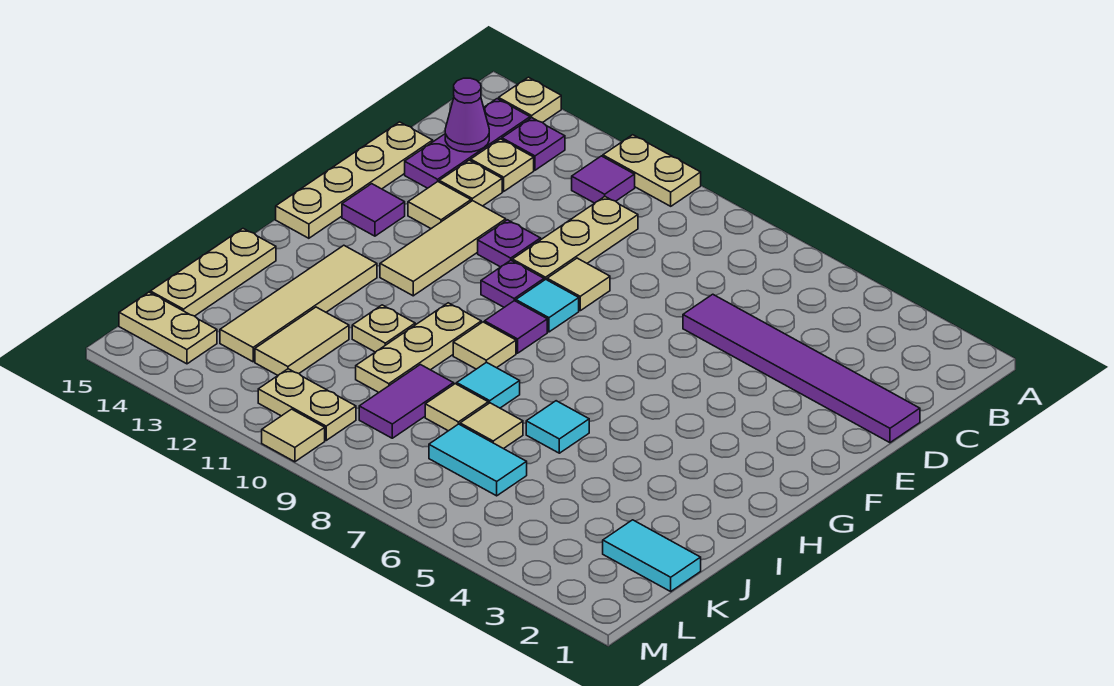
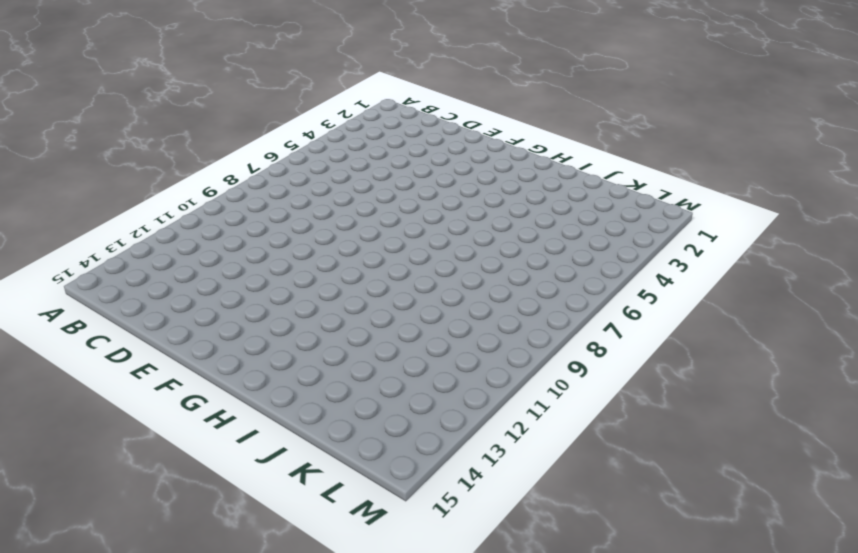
none -> tan plate A10:A11 level 1
none -> tan plate A14 level 1
none -> purple tile B11 level 1
none -> purple plate B13 level 1

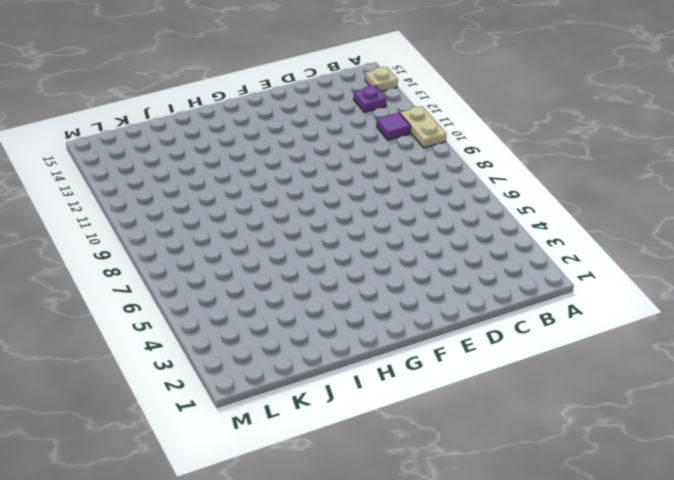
none -> purple plate B14:D14 level 1
none -> tan plate C10:E10 level 1
none -> tan plate C13 level 1
none -> purple tile D1:D6 level 1

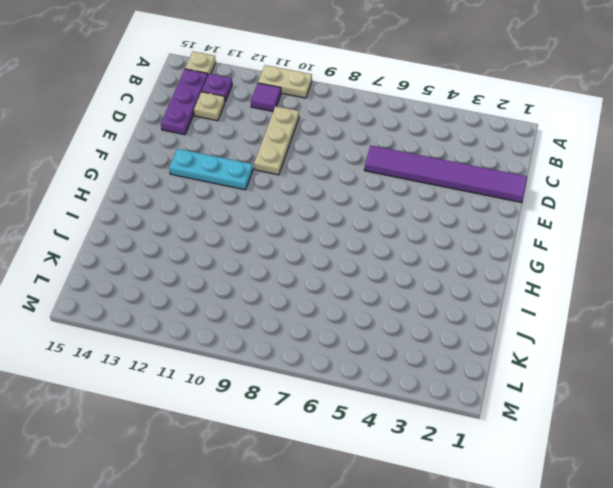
cyan plate F11:F13 level 1 -> tan tile E12:G12 level 1
none -> tan plate D13 level 1
none -> tan plate D15:G15 level 1
none -> tan tile E9 level 1
none -> purple plate E11 level 1

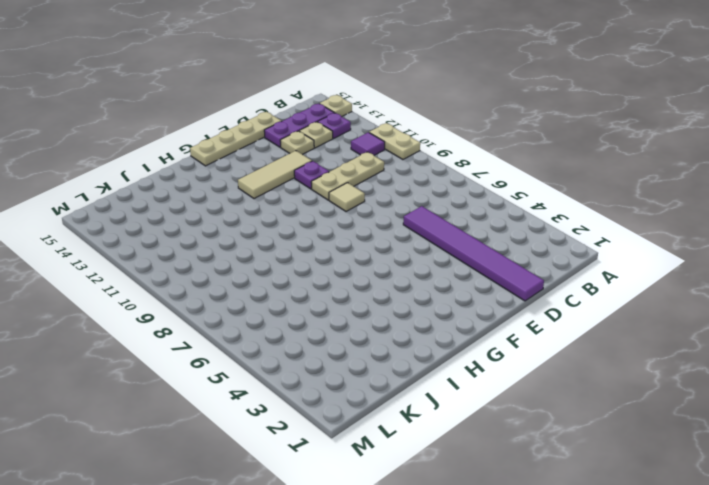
none -> tan tile E13 level 1
none -> cyan tile F9 level 1
none -> purple plate F10 level 1
none -> purple tile F14 level 1

